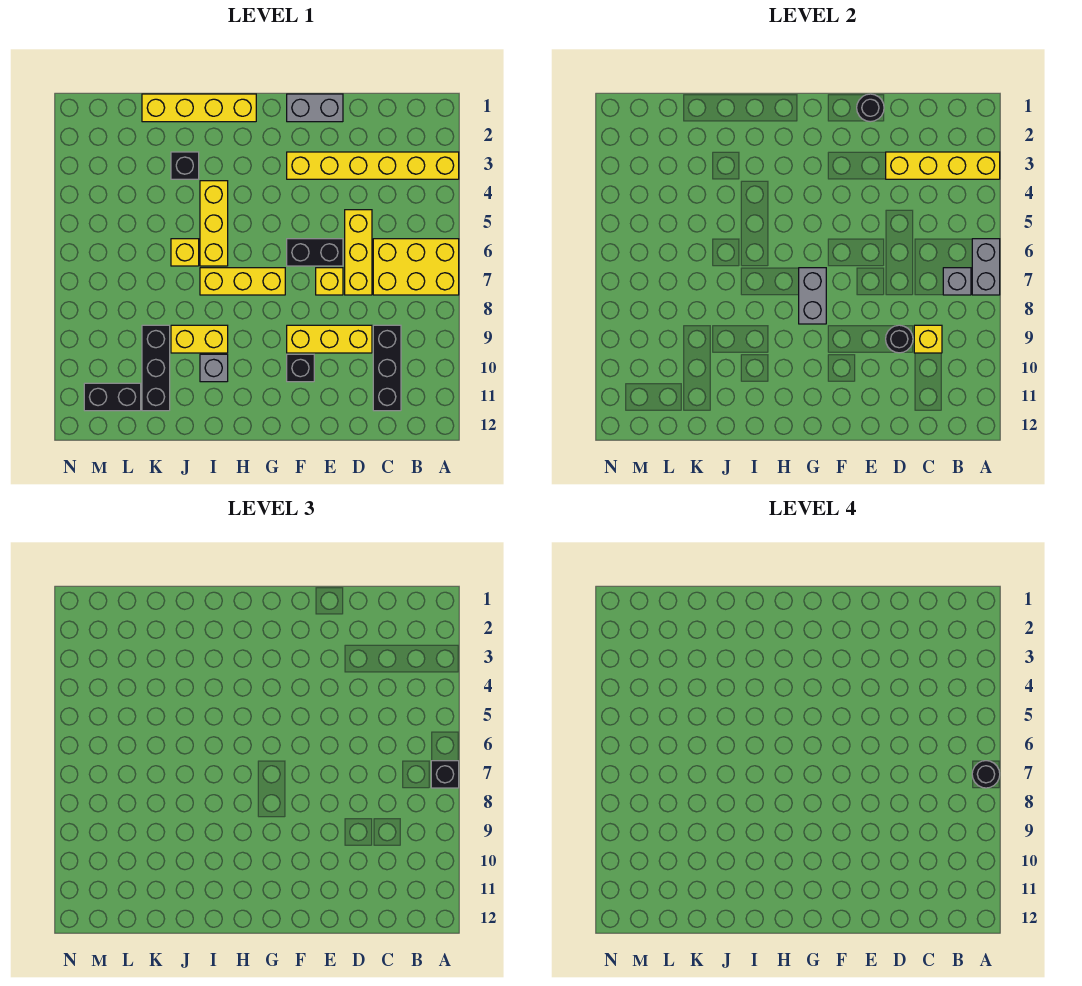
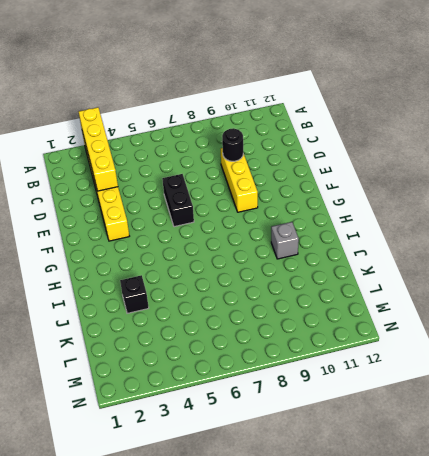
none -> yellow brick A6:C7 level 1
none -> black brick C9:C11 level 1
none -> yellow brick D5:D7 level 1

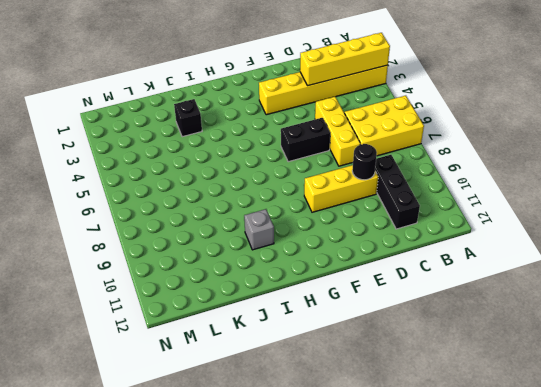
none -> grey brick E1:F1 level 1
none -> yellow brick E7 level 1
none -> black brick F10 level 1

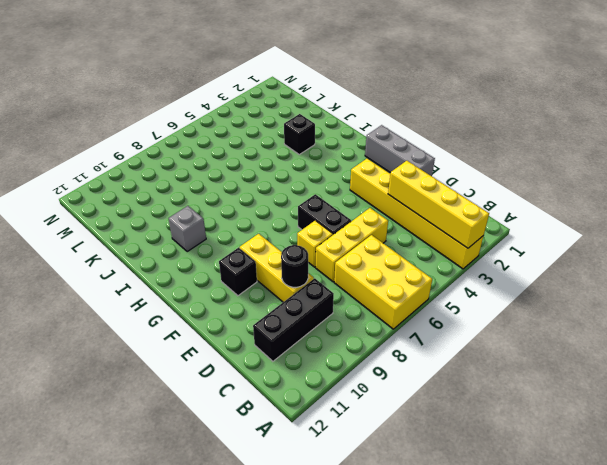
grey brick E1:G1 level 1 -> grey brick E1:F1 level 1
none -> yellow brick G7:I7 level 1
none -> yellow brick H1:K1 level 1
none -> yellow brick I4:I6 level 1

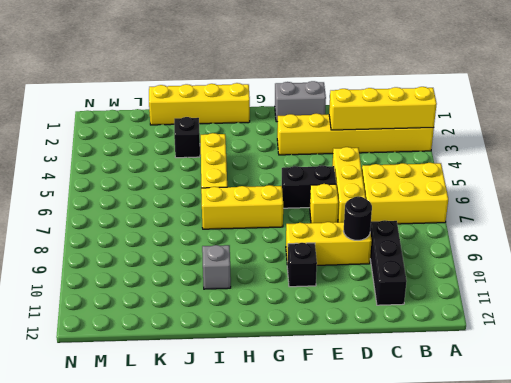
none -> yellow brick I9:J9 level 1
none -> yellow brick J6 level 1
none -> black brick K9:K11 level 1

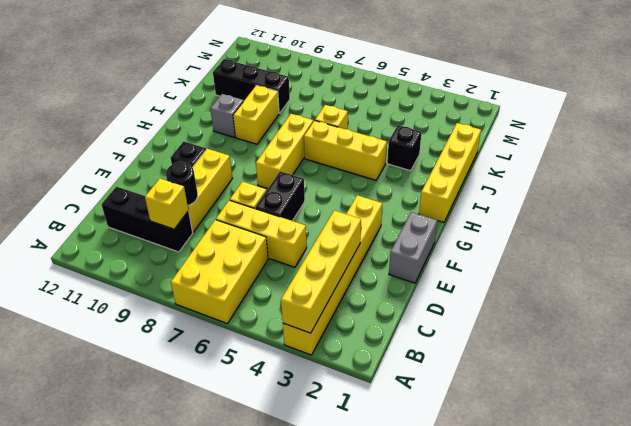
none -> black brick L11:M11 level 1
none -> grey brick A6:A7 level 2
none -> grey brick B7 level 2

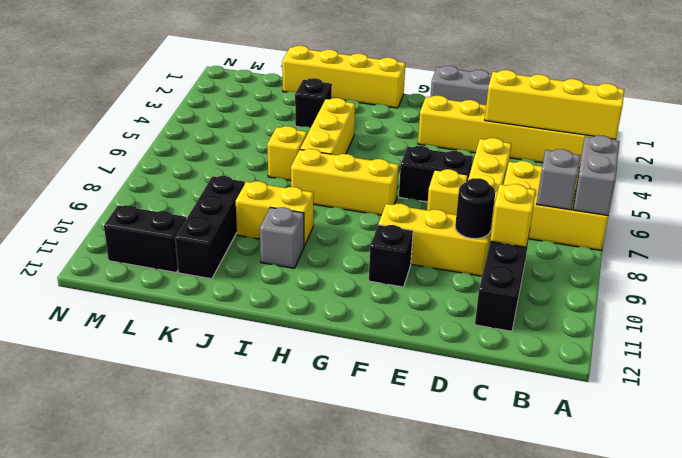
none -> black round brick E1 level 2
none -> grey brick G7:G8 level 2
none -> black brick A7 level 3

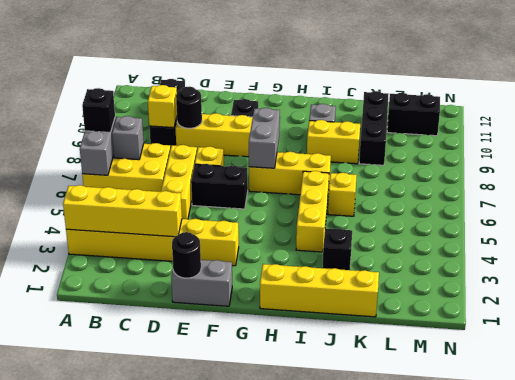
none -> black round brick A7 level 4

